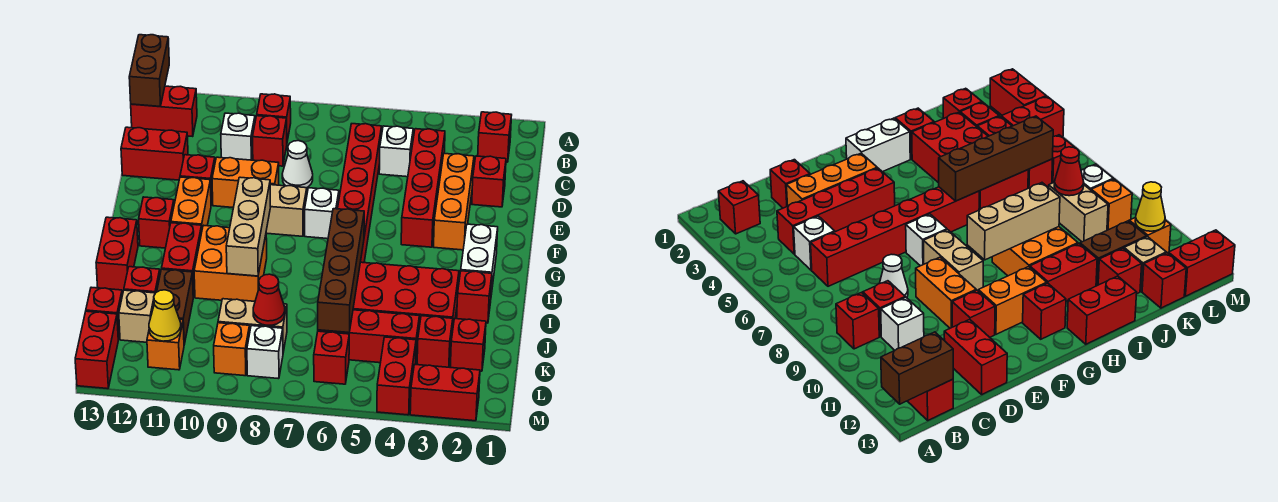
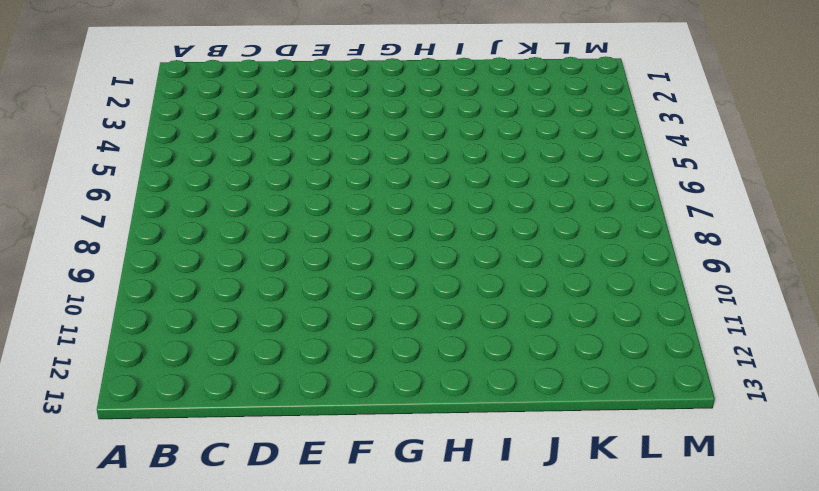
none -> red brick B2 level 1
none -> red brick B9 level 1
none -> red brick B12:B13 level 1
none -> red brick C4:F4 level 1

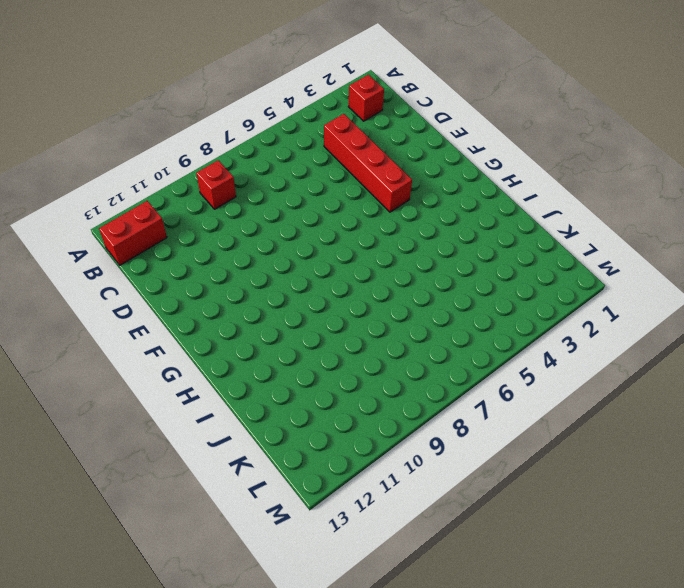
none -> white brick C5 level 1
none -> red brick C6:H6 level 1
none -> red brick C9 level 1
none -> white brick C10 level 1

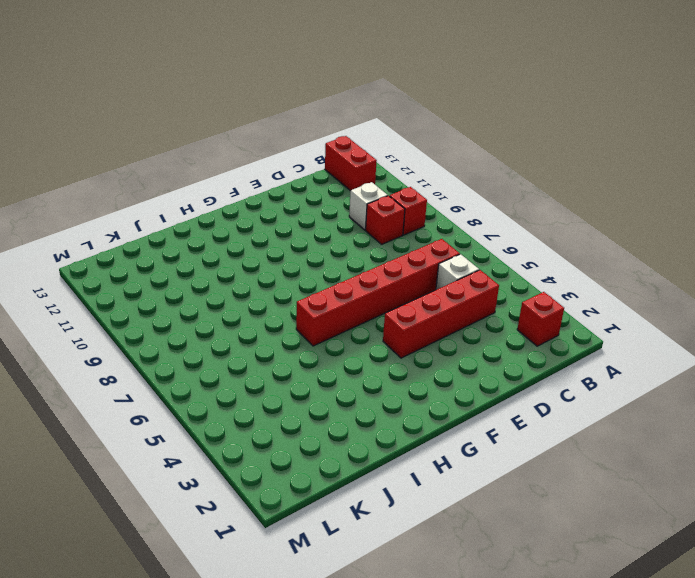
none -> red brick D2 level 1
none -> orange brick D3:F3 level 1
none -> white cone D8 level 1
none -> red brick D12:D13 level 1

